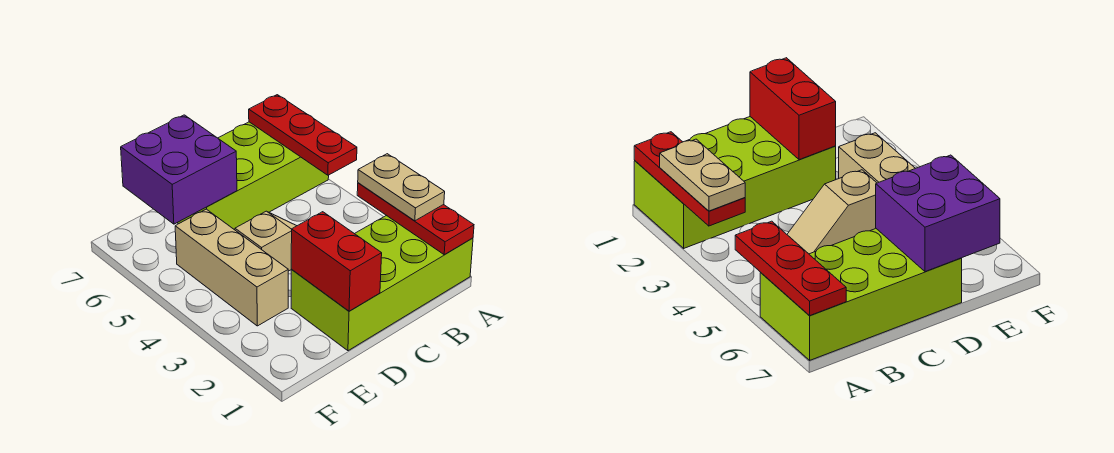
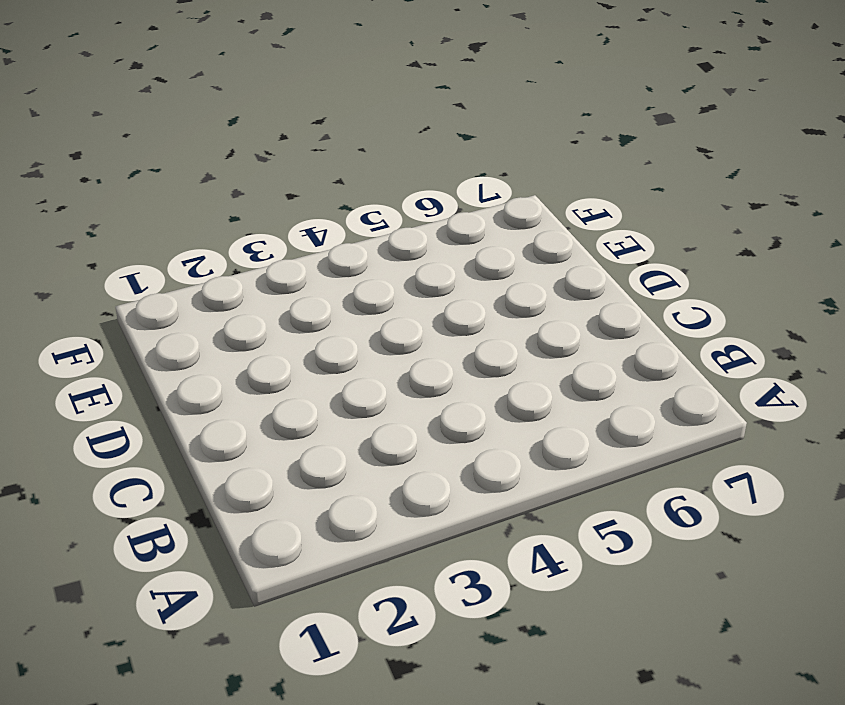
none -> lime brick A1:D2 level 1
none -> lime brick A6:D7 level 1

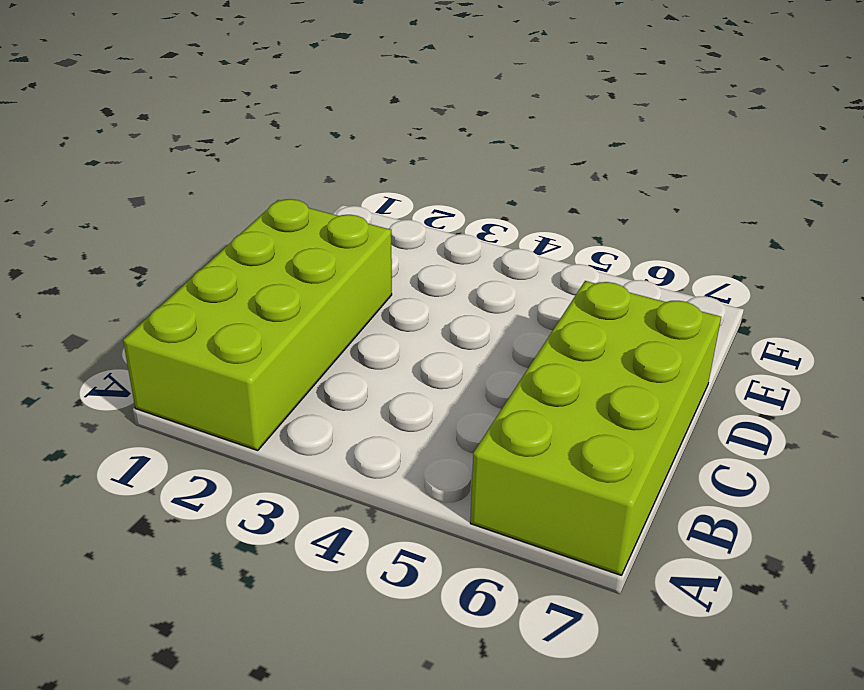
none -> tan slope C4:D4 level 1 top D
none -> tan brick E3:E5 level 1

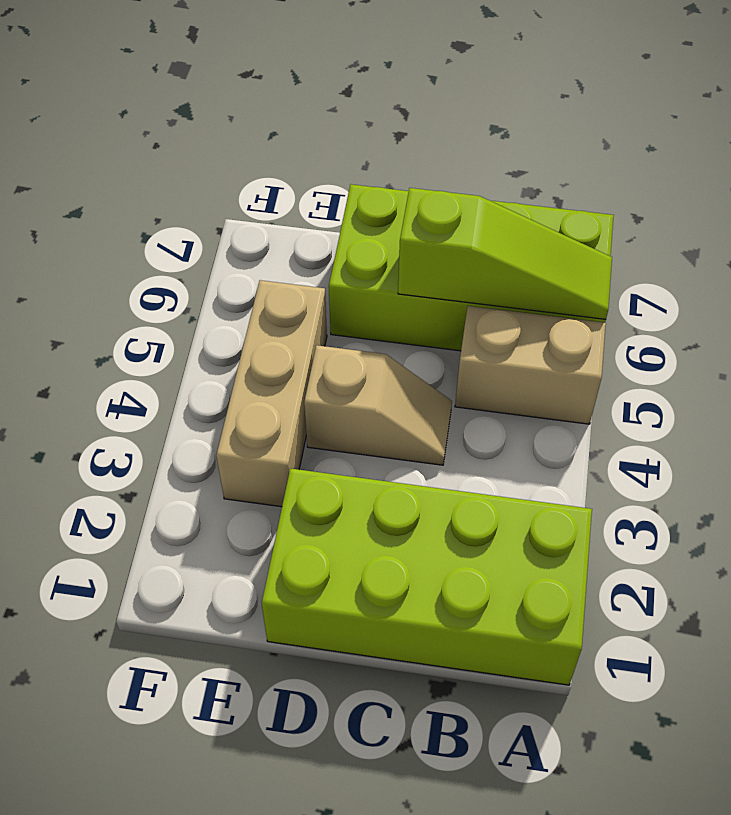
tan brick A5:B5 level 1 -> none
lime slope A6:C6 level 2 top C -> red plate A5:A7 level 2
none -> red plate A1:A3 level 2
none -> red brick D1:D2 level 2

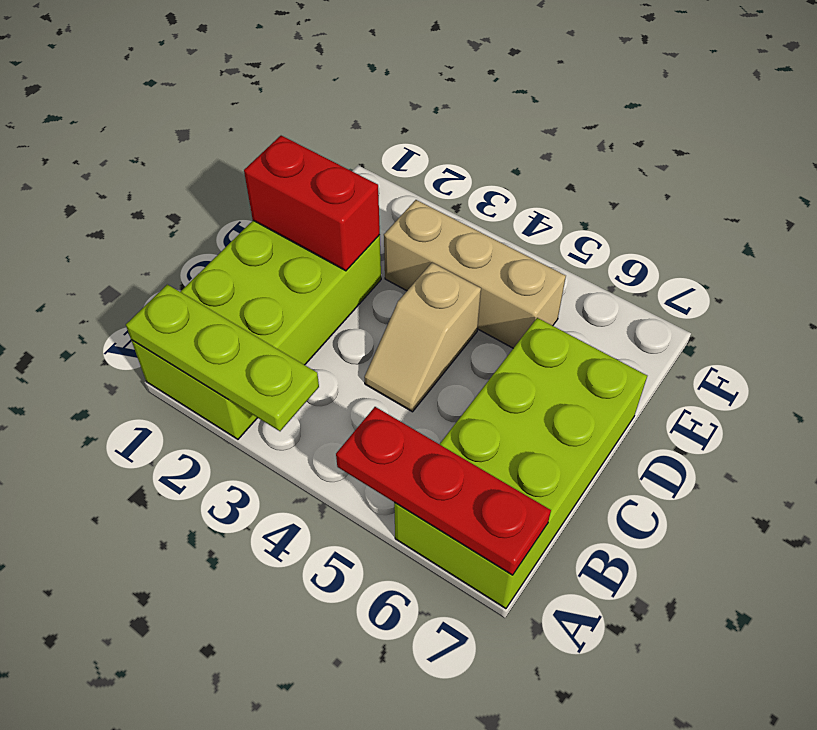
lime plate A1:A3 level 2 -> red plate A1:A3 level 2
none -> purple brick D6:E7 level 2
none -> tan plate A2:A3 level 3

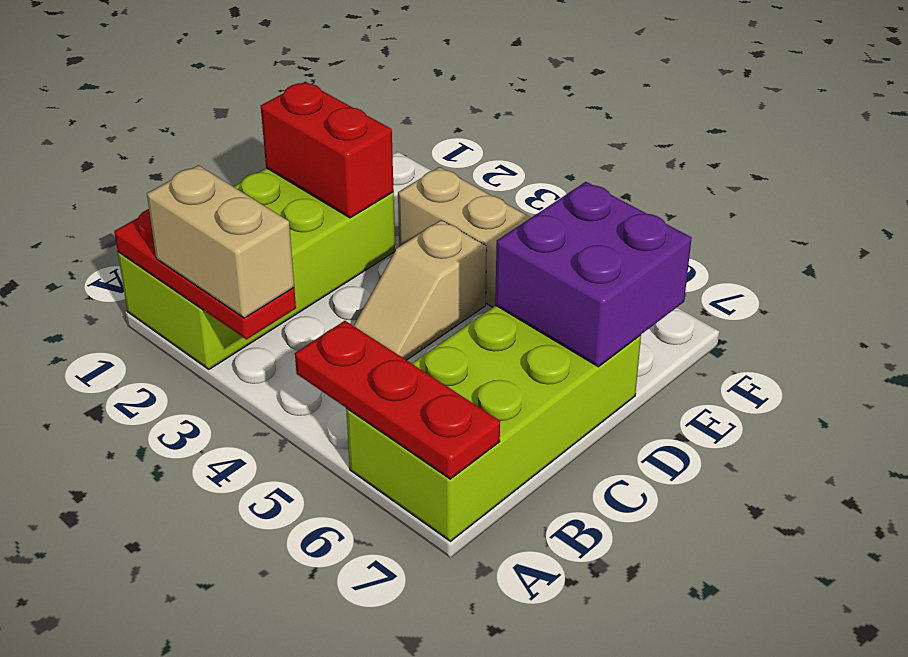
tan brick A2:A3 level 3 -> tan plate A2:A3 level 3

